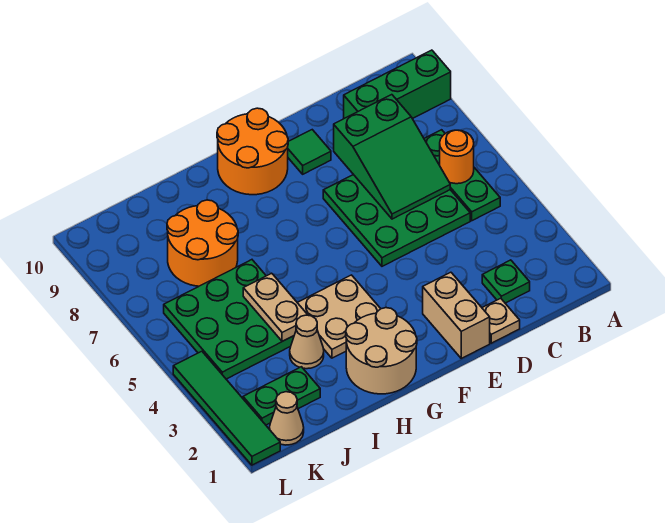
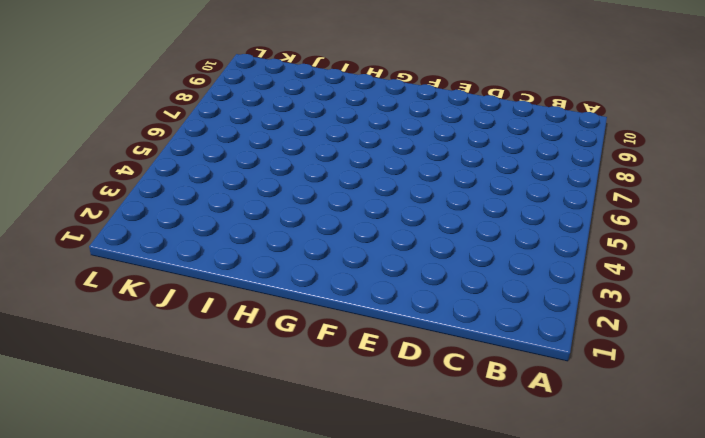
none -> green brick A9:C9 level 1
none -> green plate B5:B7 level 1
none -> green plate C2 level 1

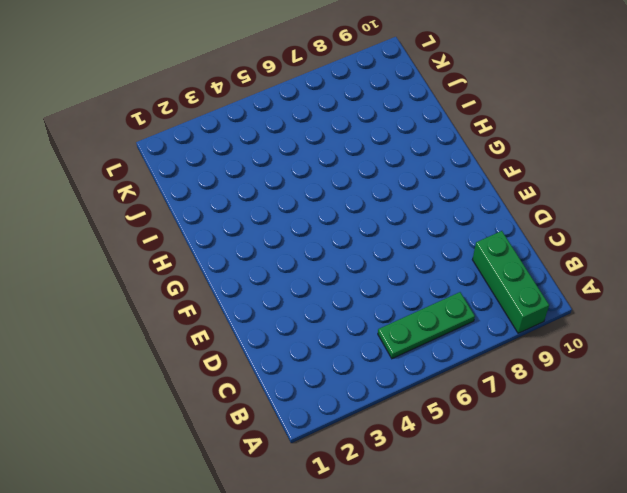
none -> green plate C2 level 1
none -> green plate C5:E7 level 1
none -> tan plate D1 level 1

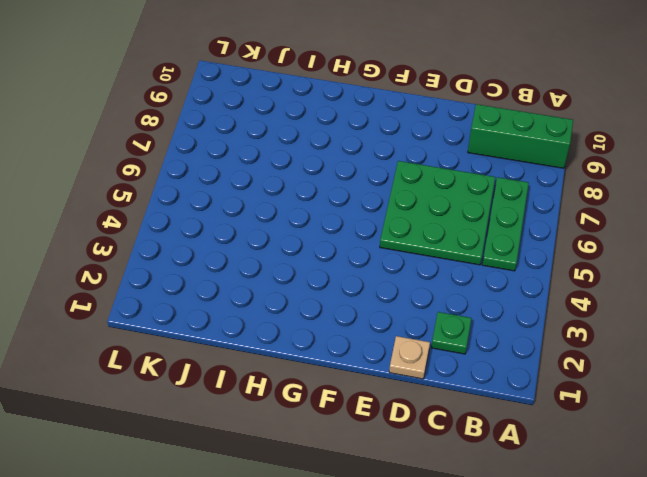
none -> tan brick E1:E2 level 1
none -> green tile E9 level 1
none -> orange round brick F9:G10 level 1

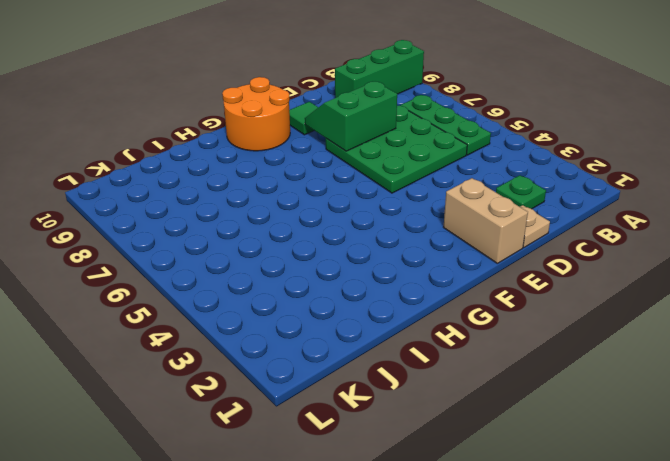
green slope D7:E8 level 2 top 7 -> green slope C6:D8 level 2 top 8
none -> tan round brick G1:H2 level 1
none -> tan plate G3:H4 level 1
none -> tan cone I3 level 1

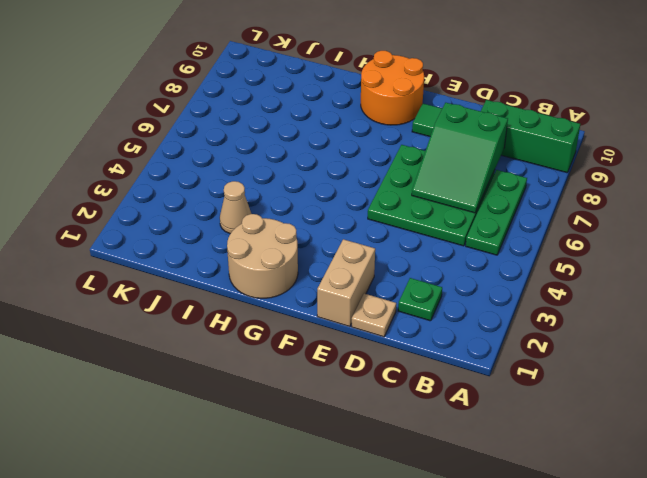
none -> tan plate G3:H4 level 1
none -> green plate I4:K6 level 1
none -> orange round brick I7:J8 level 1

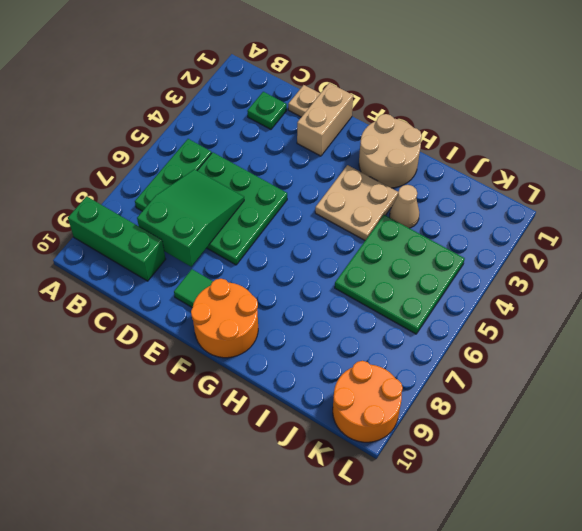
orange round brick K9:L10 level 1 -> orange round brick I7:J8 level 1
none -> green plate J2:K2 level 1
none -> tan cone K1 level 1
none -> green tile L1:L4 level 1

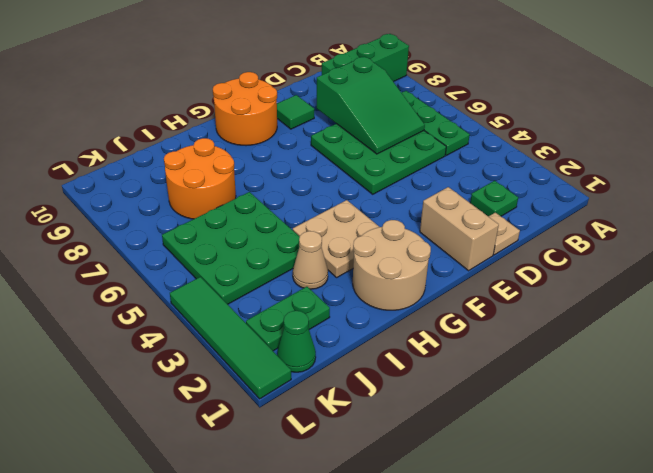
green cone K1 level 1 -> tan cone K1 level 1
none -> orange round brick B6 level 2
none -> tan plate I4:I5 level 2

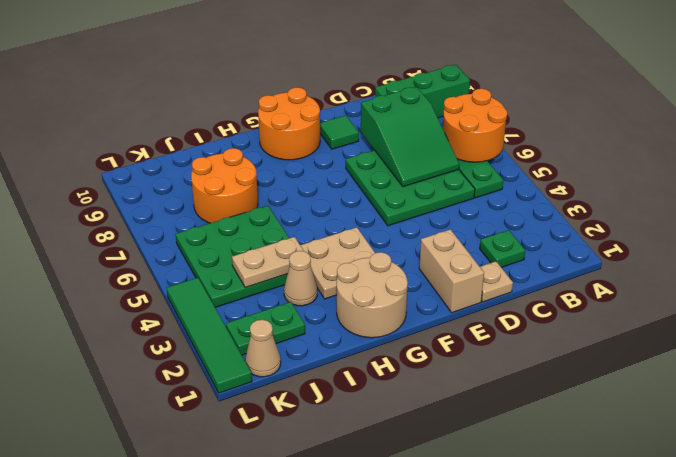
orange round brick A6:B7 level 2 -> orange round brick B6 level 2
tan plate I4:J4 level 2 -> tan plate I4:I5 level 2

